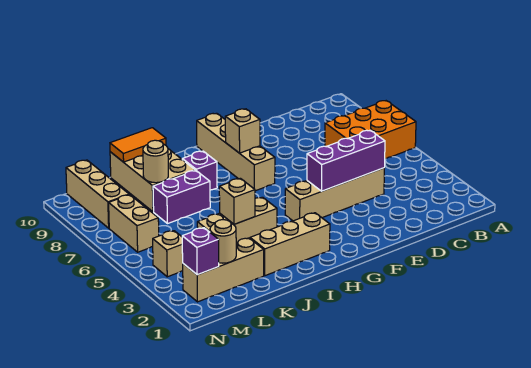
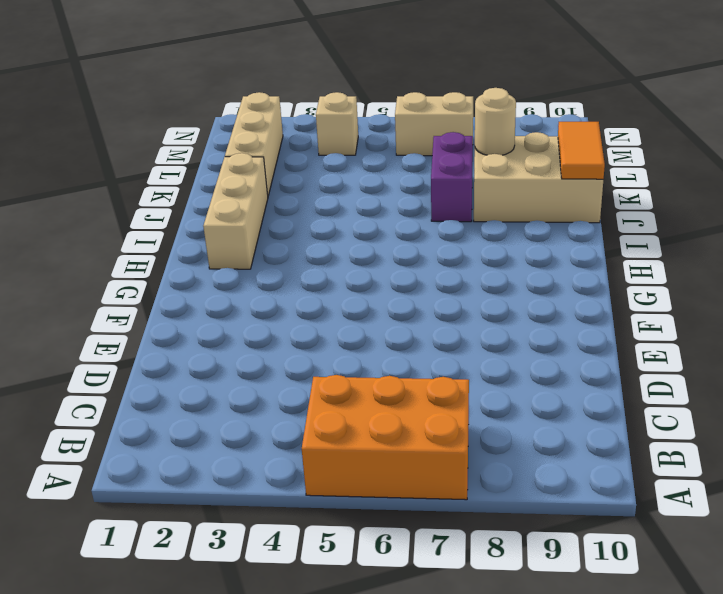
orange brick A5:B7 level 1 -> orange brick A6:C7 level 1
none -> tan brick D4:G4 level 1
none -> tan brick G7:G10 level 1
none -> tan brick I4:K4 level 1

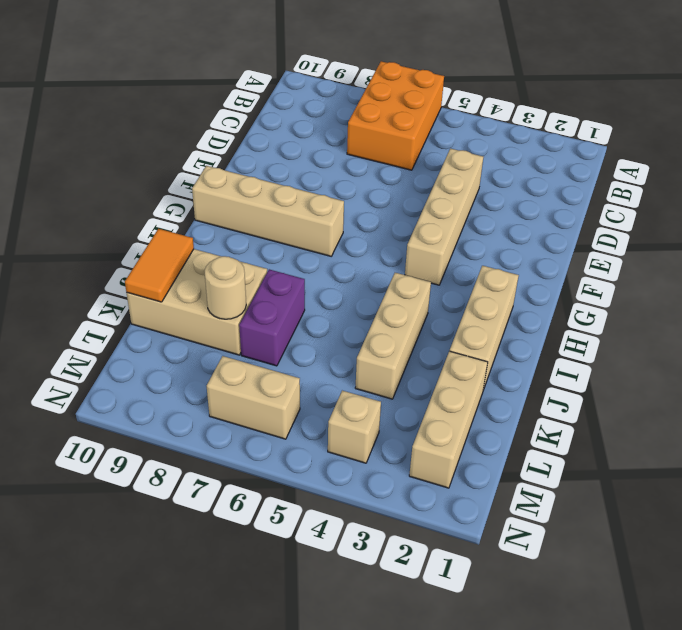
none -> purple brick I8 level 1
none -> tan brick M8:M10 level 1
none -> purple brick D4:F4 level 2

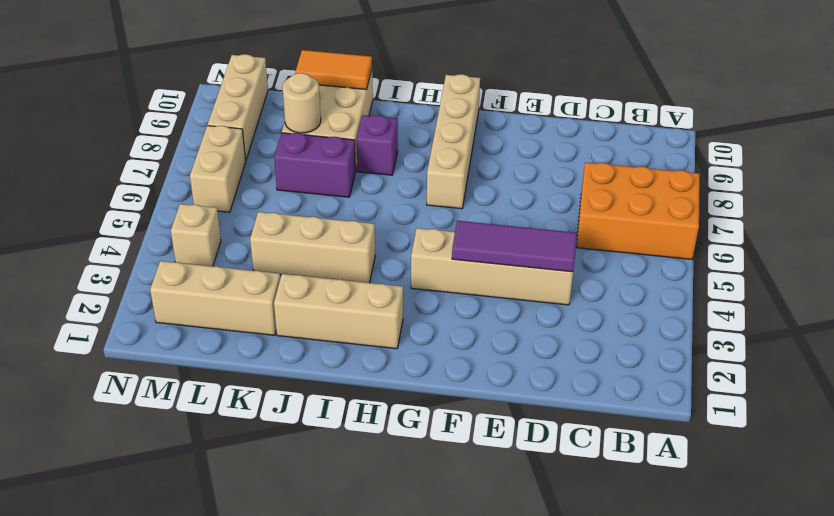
purple tile D4:F4 level 2 -> purple brick D4:F4 level 2
none -> tan brick G8 level 2
none -> tan brick J4 level 2
none -> tan round brick L2 level 2

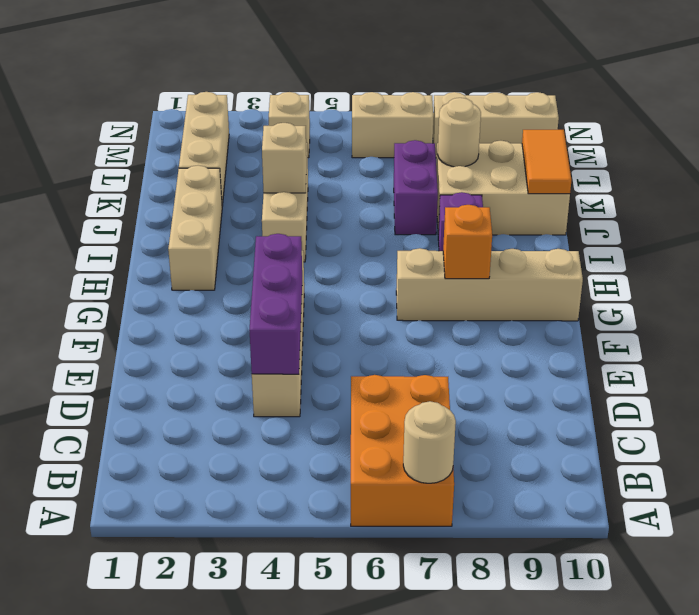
tan round brick A7 level 2 -> tan round brick L2 level 2
orange brick G8 level 2 -> tan brick G8 level 2
none -> purple brick M2 level 2

